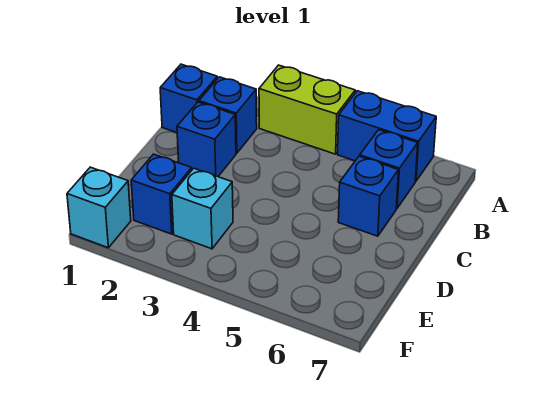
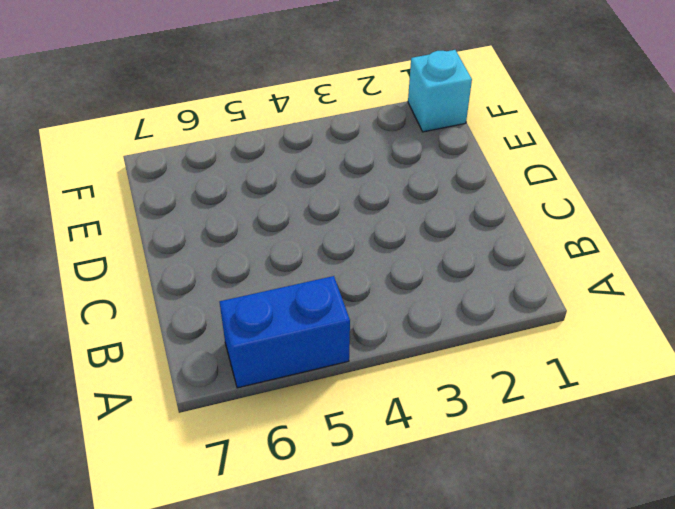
none -> lime brick A3:A4 level 1
none -> blue brick B1 level 1

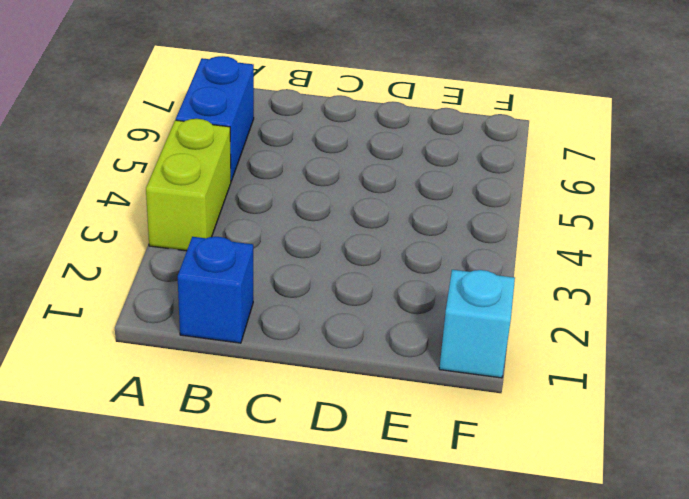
none -> blue brick B2 level 1
none -> blue brick B6 level 1

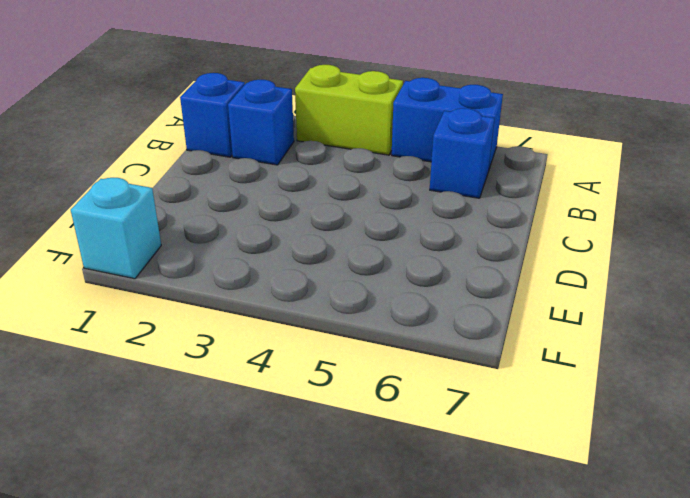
none -> blue brick C2 level 1
none -> blue brick C6 level 1

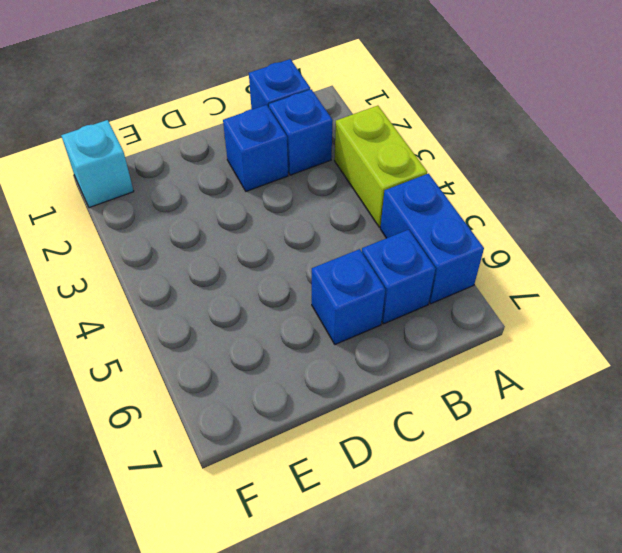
none -> blue brick E2 level 1
none -> cyan brick E3 level 1

